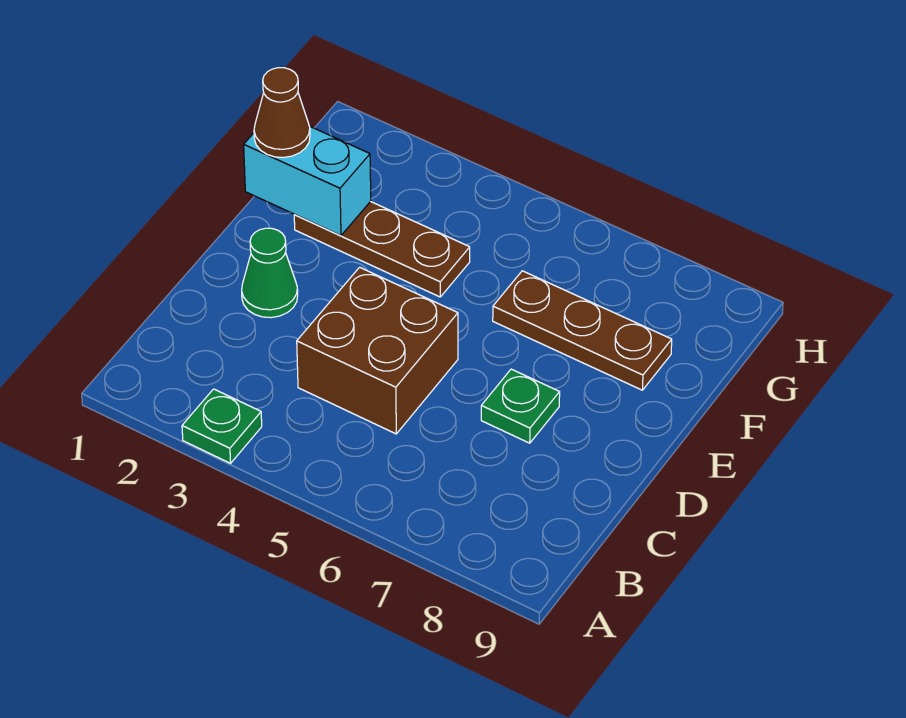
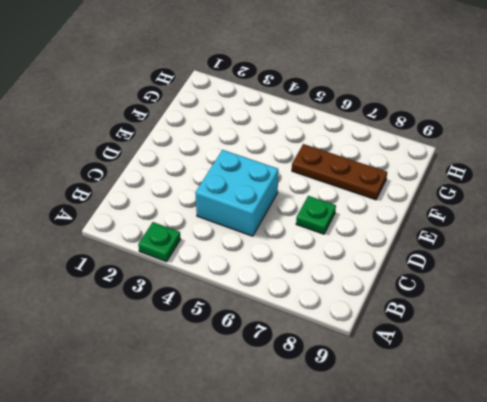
cyan brick C4:D5 level 1 -> brown brick C4:D5 level 1
none -> green cone D2 level 1
none -> brown plate F2:F4 level 1

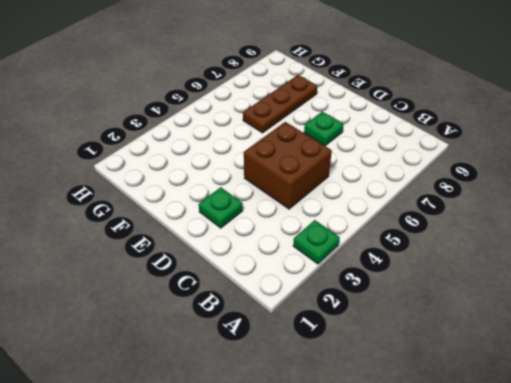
green plate D2 level 1 -> green cone D2 level 1
none -> brown plate F2:F4 level 1
none -> cyan brick F1:F2 level 2

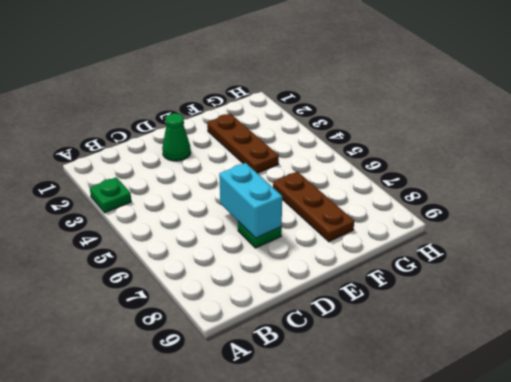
cyan brick D6:D7 level 2 -> cyan brick F1:F2 level 2
none -> brown brick C4:D5 level 1
none -> brown cone F1 level 3

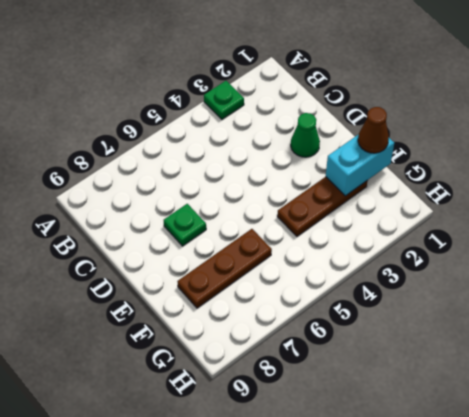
none -> brown brick C4:D5 level 1

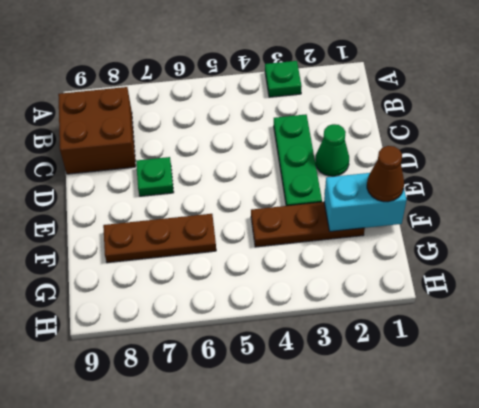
brown brick B8:C9 level 1 -> brown brick C4:D5 level 1
green plate C3:E3 level 1 -> none

